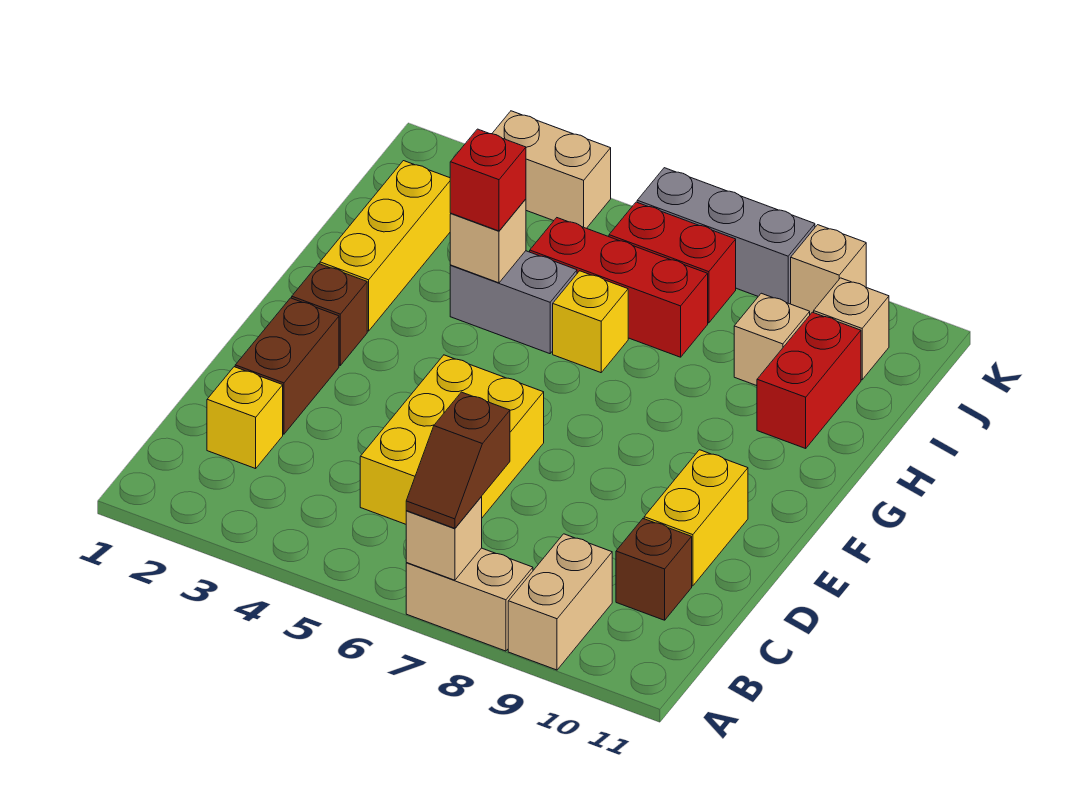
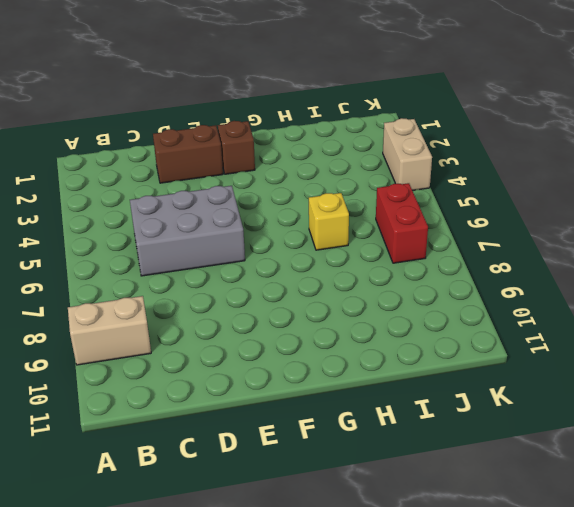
grey brick C5:E6 level 1 -> yellow brick C5:E6 level 1
none -> tan brick A7:A8 level 1
none -> yellow brick C2 level 1
none -> brown brick C10 level 1

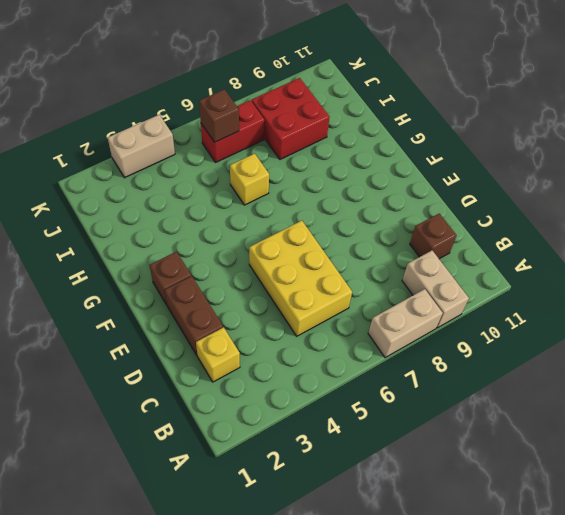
red brick I8:J9 level 1 -> tan brick I9 level 1
brown brick J6 level 2 -> none
none -> yellow brick D10:E10 level 1
none -> yellow brick G2:I2 level 1
none -> grey brick H4:H5 level 1

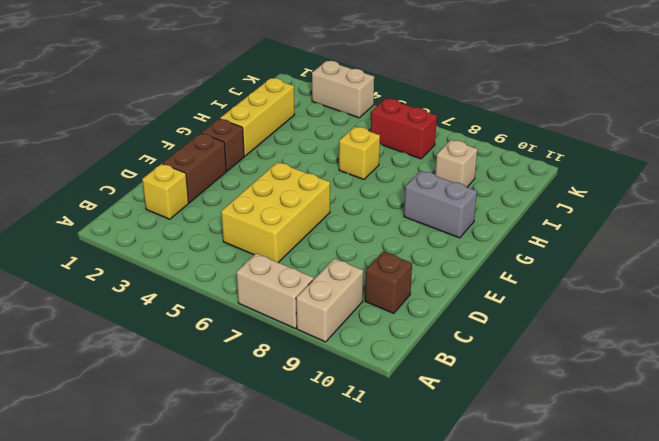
grey brick G9:G10 level 1 -> grey brick H4:H5 level 1
none -> yellow brick D10:E10 level 1
none -> red brick H10:I10 level 1
none -> red brick I5:I7 level 1

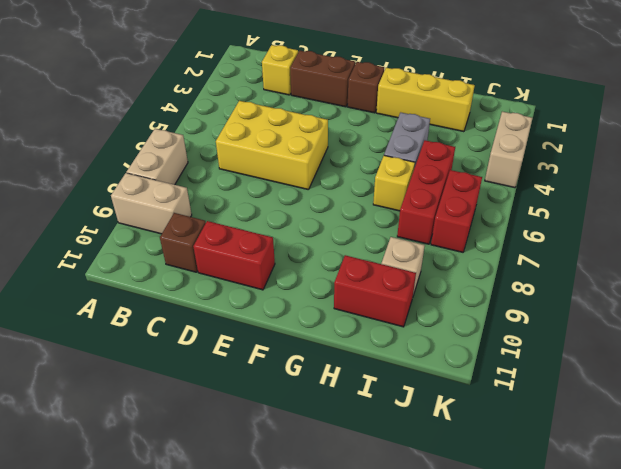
red brick D10:E10 level 1 -> yellow brick D10:E10 level 1
none -> tan brick J10 level 1
none -> grey brick K6:K8 level 1
none -> tan brick K9 level 1

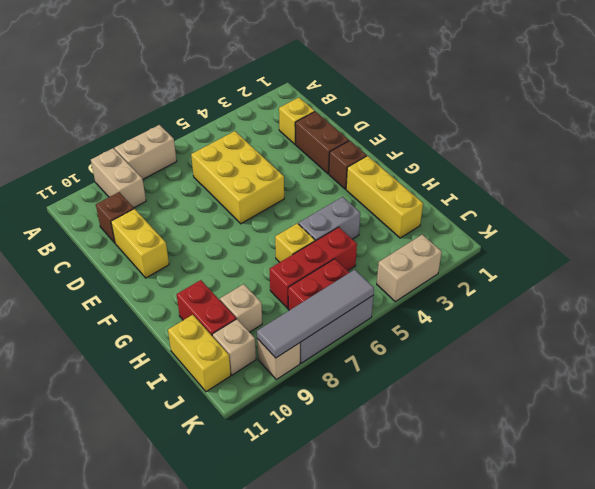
yellow brick I11:J11 level 1 -> none
grey tile K6:K9 level 2 -> none
none -> tan brick A7 level 2
none -> tan brick H4 level 2
none -> brown slope A7:B7 level 3 top B

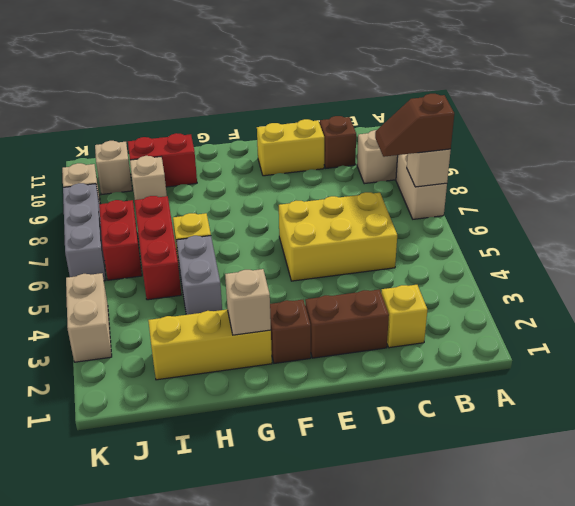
brown slope A7:B7 level 3 top A -> brown slope A7:B7 level 3 top B
tan brick G2 level 2 -> tan brick H4 level 2
none -> red brick H4 level 3

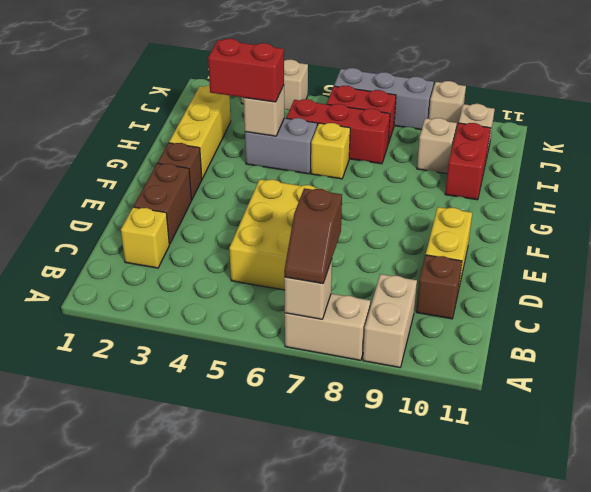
red brick H3:H4 level 3 -> red brick H4 level 3

